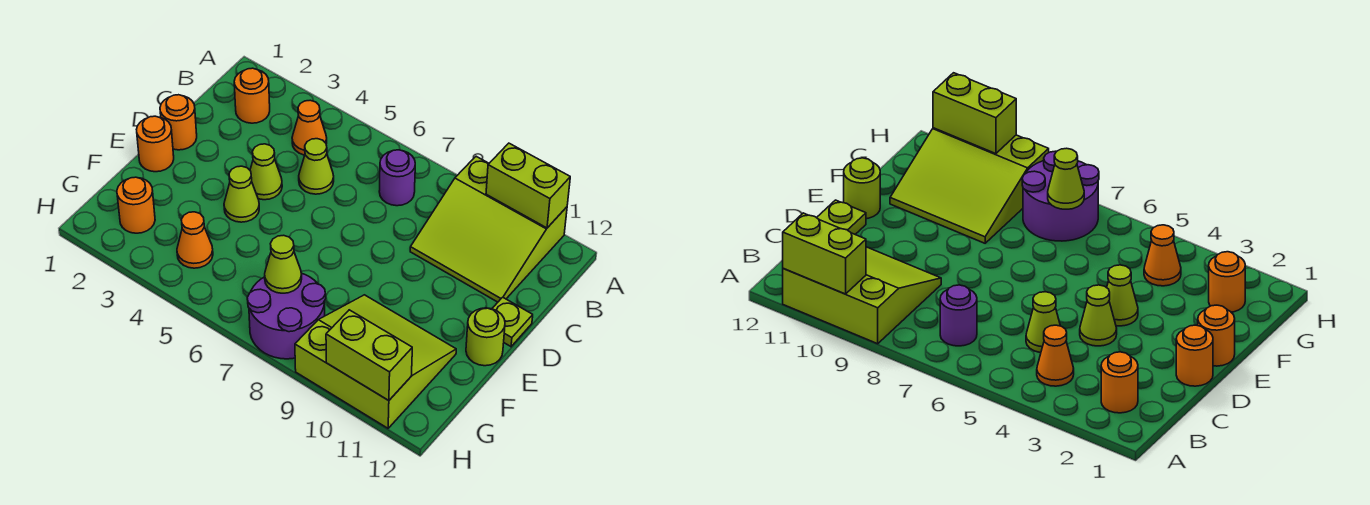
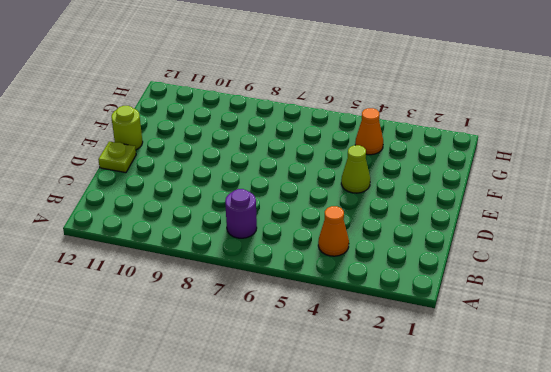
none -> lime slope A9:C11 level 1 top A
none -> orange round brick B2 level 1
none -> lime cone C5 level 1

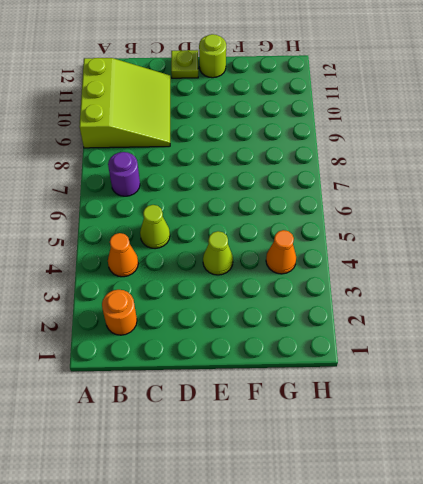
none -> orange round brick D1 level 1
none -> lime cone D4 level 1
none -> orange round brick E1 level 1

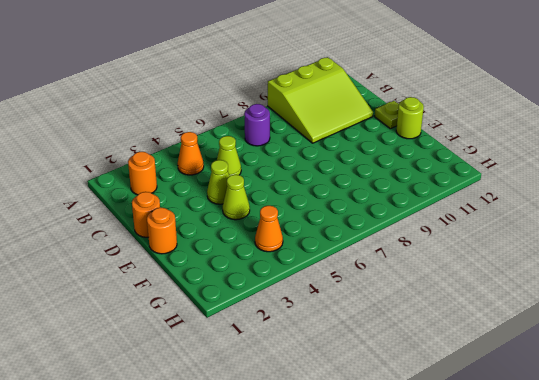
none -> lime slope F9:H11 level 1 top H
none -> orange round brick G2 level 1
none -> purple round brick G7:H8 level 1

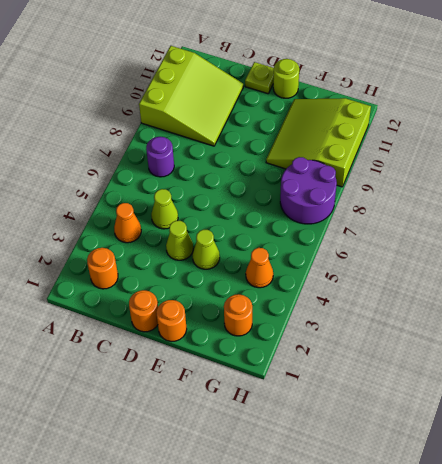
none -> lime brick A10:A11 level 2
none -> lime cone G7 level 2
none -> lime brick H10:H11 level 2

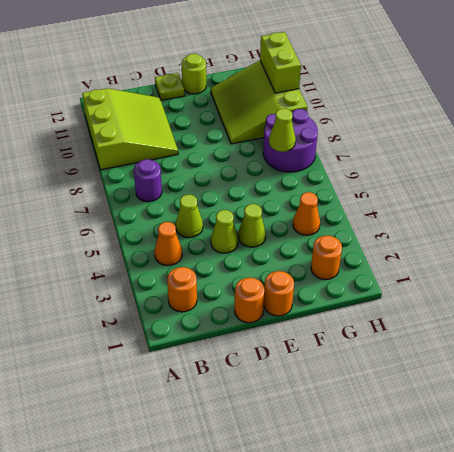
none -> lime brick A10:A11 level 2

